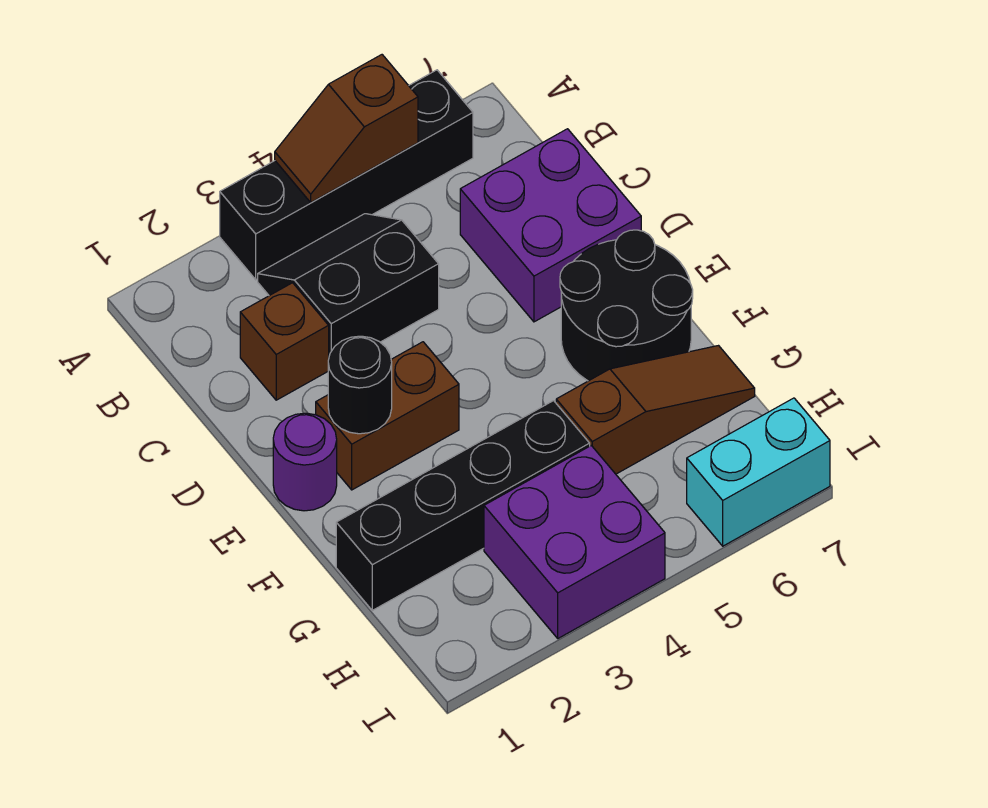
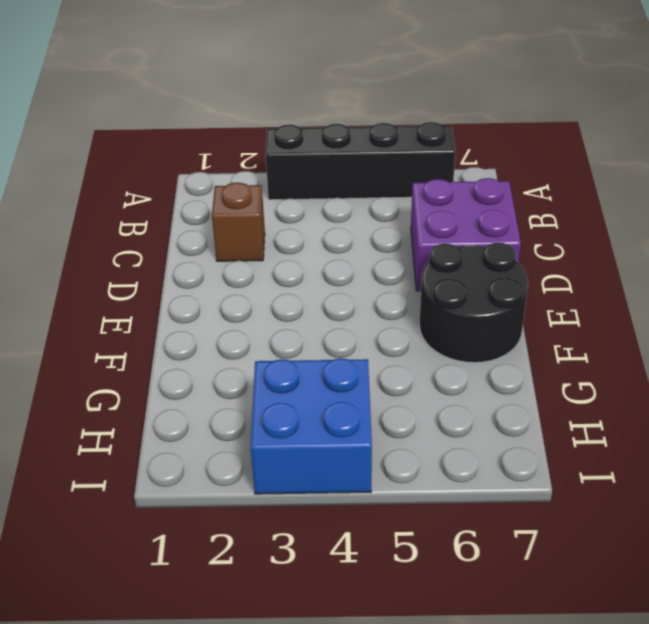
blue brick H3:I4 level 1 -> purple brick H3:I4 level 1
none -> black slope B3:C4 level 1 top C
none -> purple round brick E1 level 1
none -> brown brick E2:E3 level 1

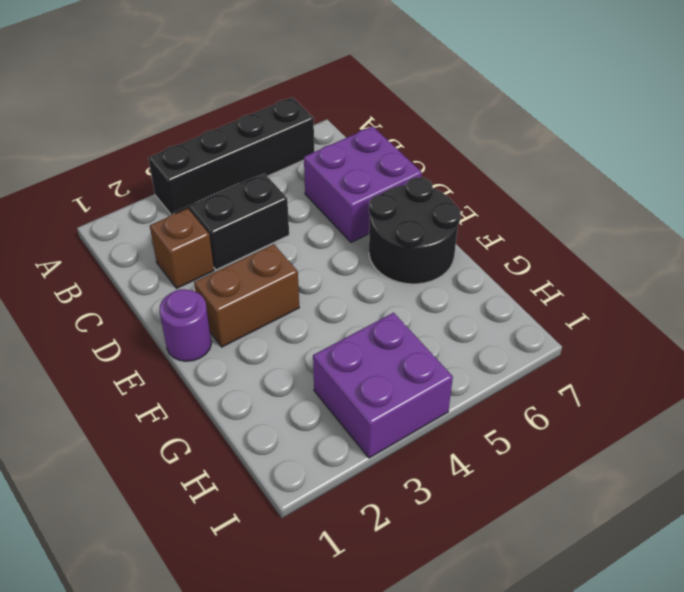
none -> black brick G1:G4 level 1
none -> brown slope G5:G7 level 1 top 5
none -> cyan brick I6:I7 level 1

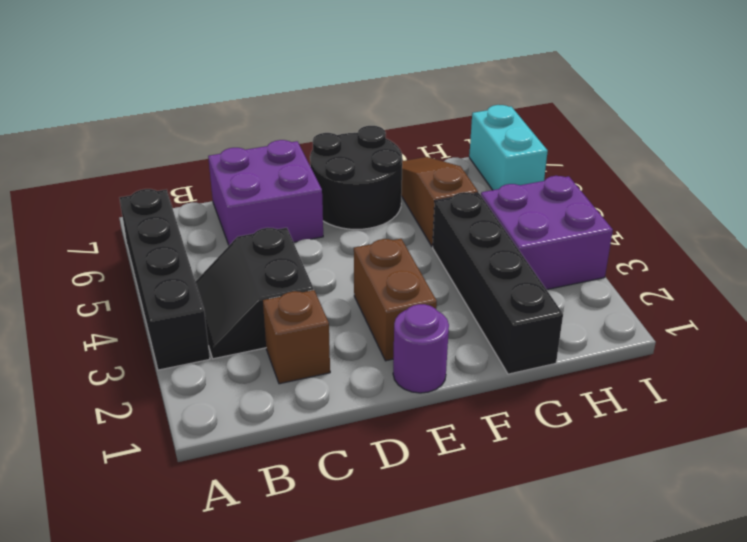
none -> brown slope A4:A5 level 2 top 5
none -> black round brick E2 level 2

